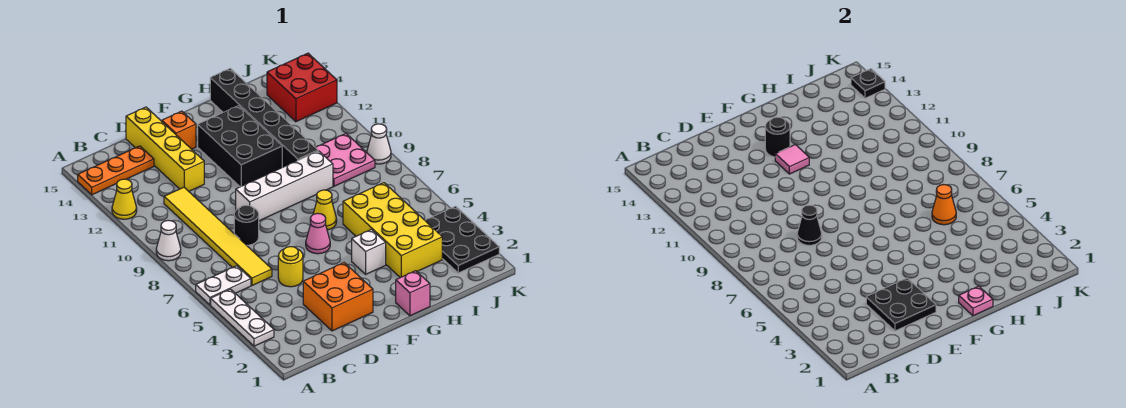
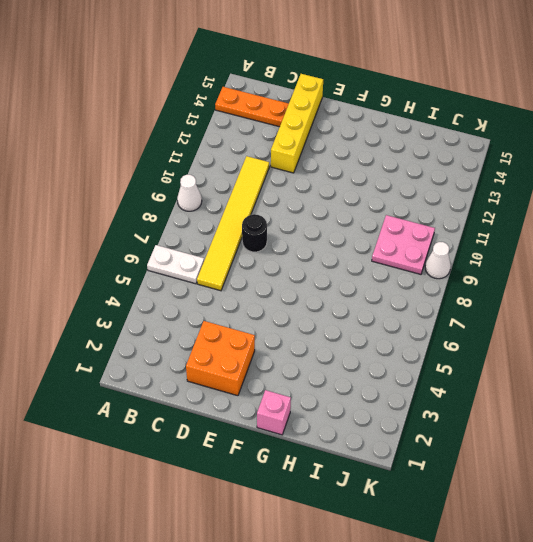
none -> white plate A3:A5 level 1
none -> yellow cone A12 level 1
none -> yellow round brick D5 level 1
none -> white brick E9:H9 level 1

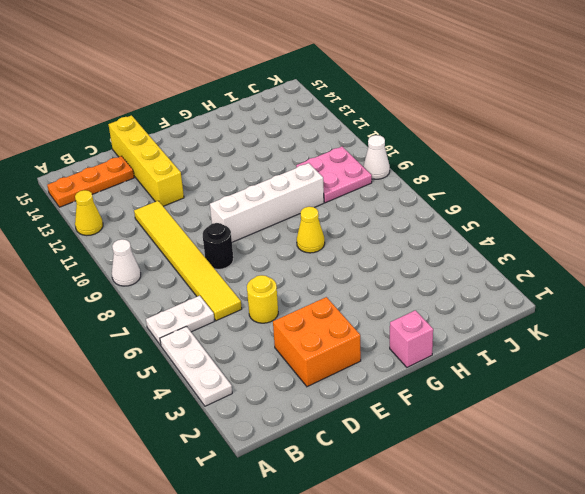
none -> orange brick E14 level 1
none -> pink cone F6 level 1
none -> black brick F11:G13 level 1
none -> white brick G4 level 1

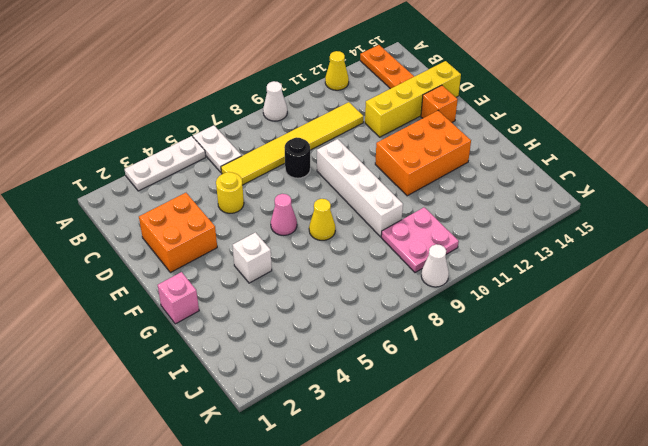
orange brick F11:G13 level 1 -> black brick F11:G13 level 1
none -> yellow brick H3:I6 level 1
none -> black brick H10:H15 level 1
none -> black plate J2:K4 level 1
none -> red brick J13:K14 level 1

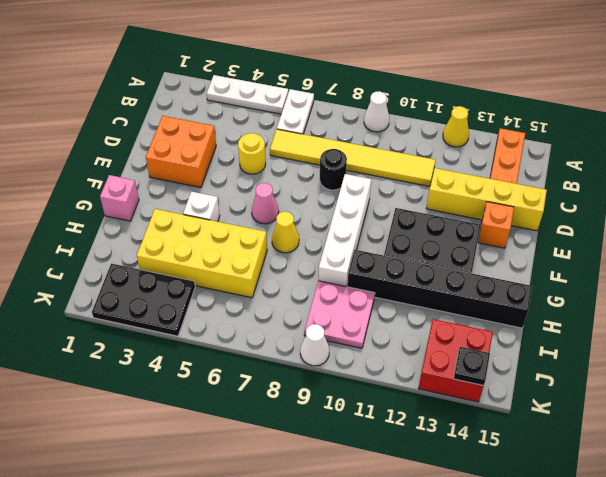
none -> black plate D2:E3 level 2
none -> black cone D8 level 2
none -> pink tile F12 level 2
none -> black round brick F13 level 2

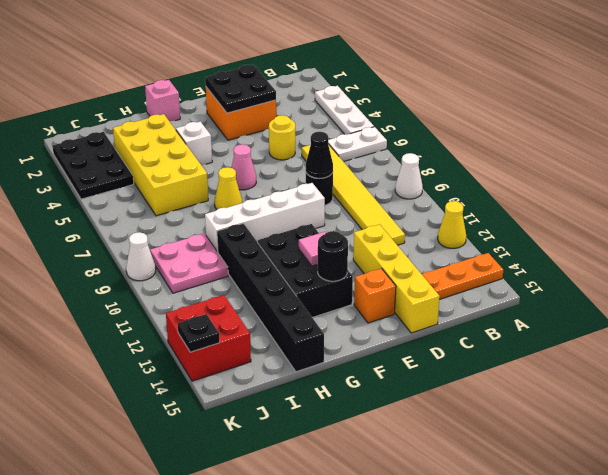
none -> pink plate G1 level 2
none -> orange cone I6 level 2

